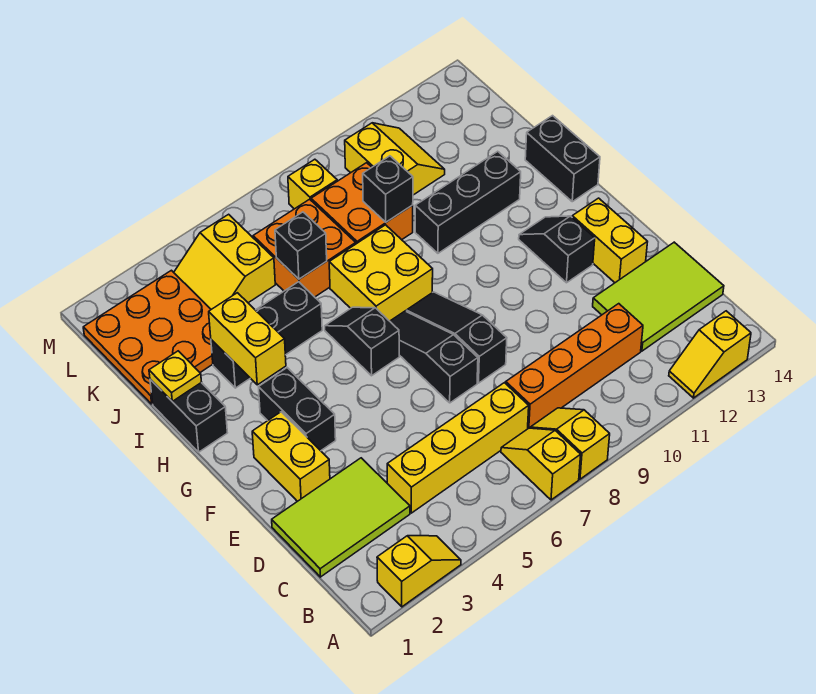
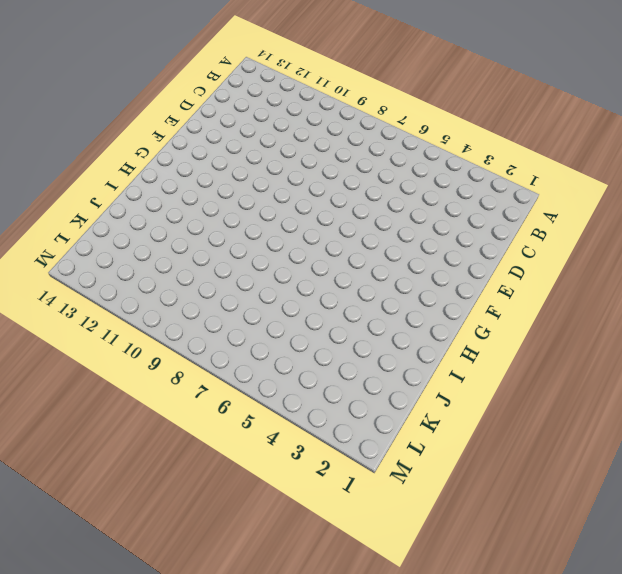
none -> yellow slope A2:A3 level 1 top 2
none -> yellow slope A7:B7 level 1 top A
none -> yellow slope A8:B8 level 1 top A
none -> yellow slope A12:A13 level 1 top 13

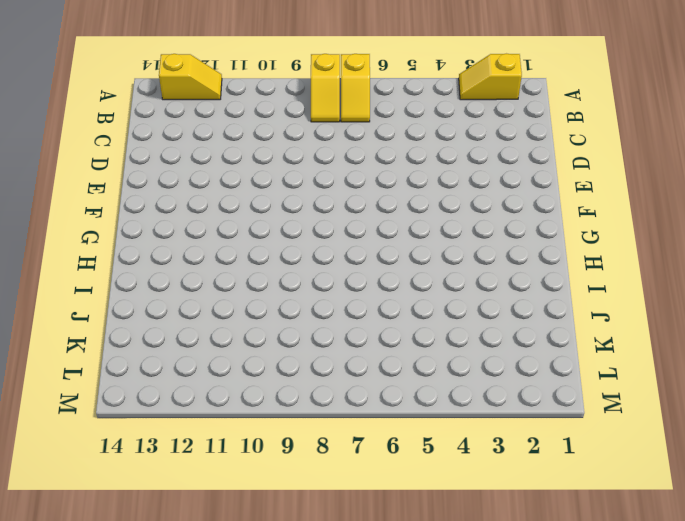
none -> lime tile C1:D3 level 1
none -> yellow brick C4:C7 level 1
none -> orange brick C8:C11 level 1
none -> lime tile C12:D14 level 1

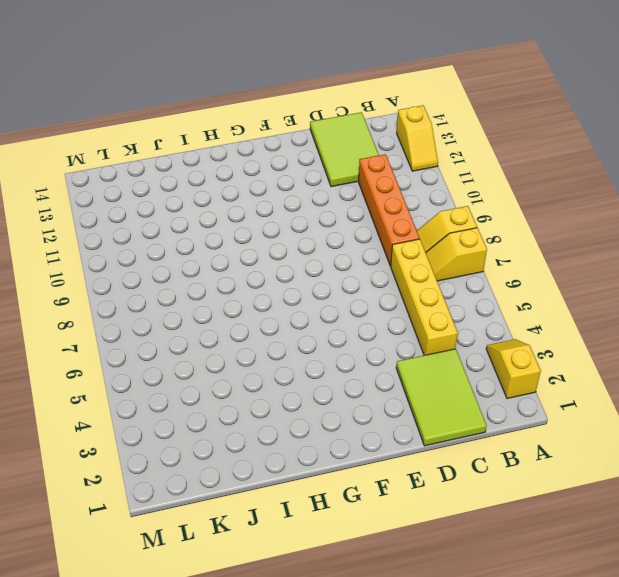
none -> yellow brick E2:F2 level 1
none -> black slope E7:G7 level 1 top E
none -> black slope E8:G8 level 1 top E
none -> yellow brick E13:F13 level 1

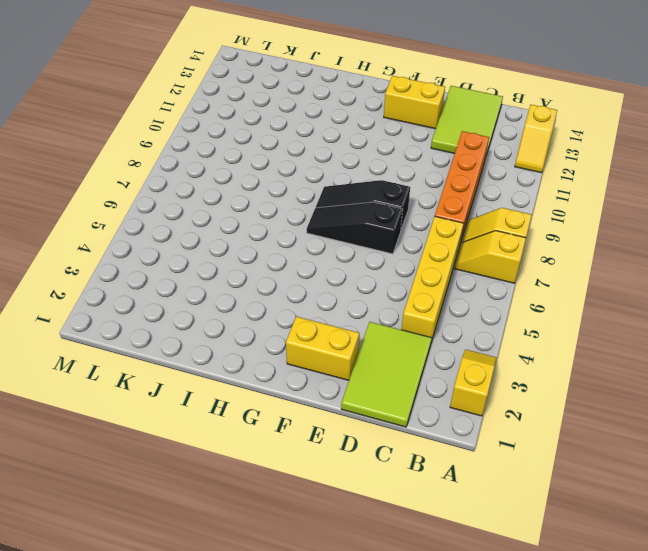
none -> black brick F3:G3 level 1
none -> black slope F12:G12 level 1 top F
none -> black slope G6:H6 level 1 top G
none -> black brick H1:I1 level 1

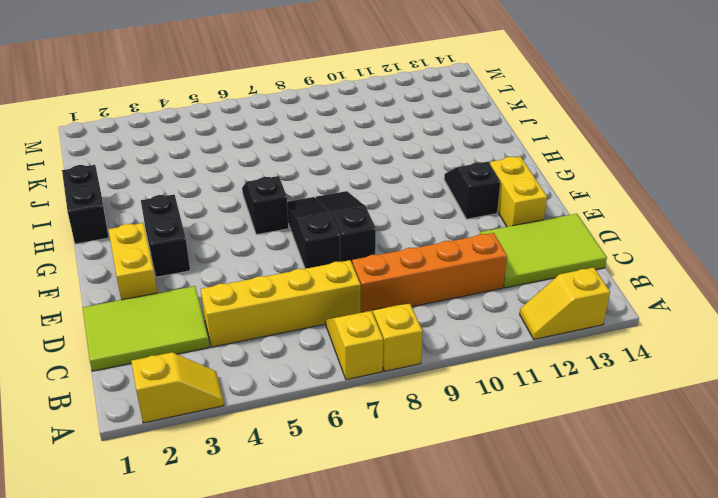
none -> yellow brick H7:I8 level 1
none -> black brick H14:I14 level 1
none -> black brick I3:I5 level 1
none -> black brick I10:I12 level 1

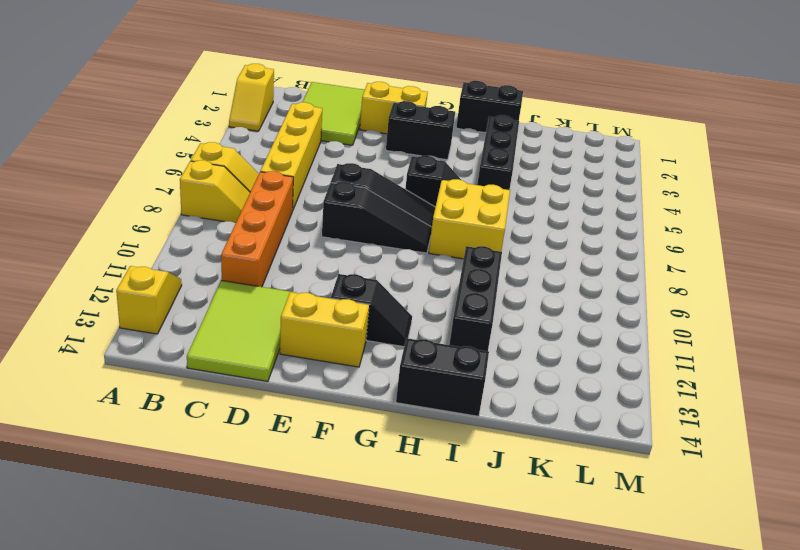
none -> orange plate J1:L3 level 1
none -> orange brick J6:K7 level 1
none -> orange brick J8:K9 level 1
none -> yellow slope K4:L5 level 1 top 5

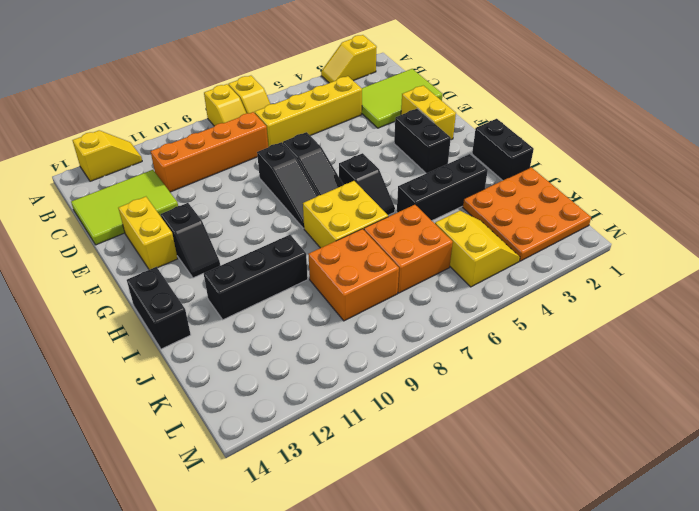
none -> yellow slope K10:L11 level 1 top 10
none -> yellow brick L8 level 1
none -> yellow brick H3:I3 level 2
none -> yellow plate I1 level 2

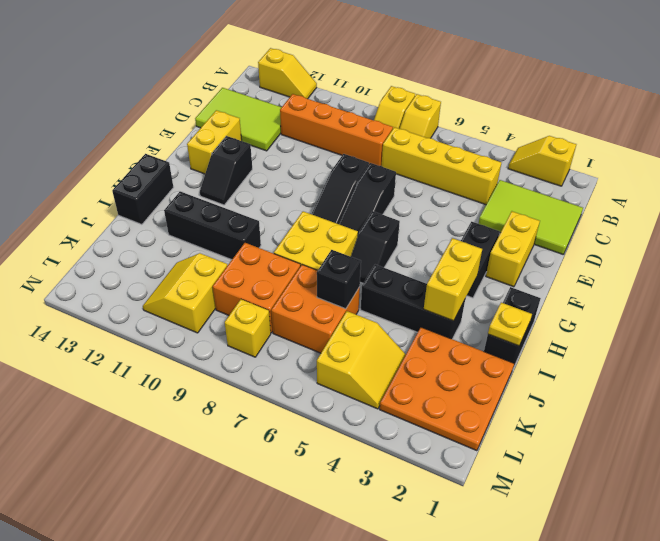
none -> black brick J9 level 2

